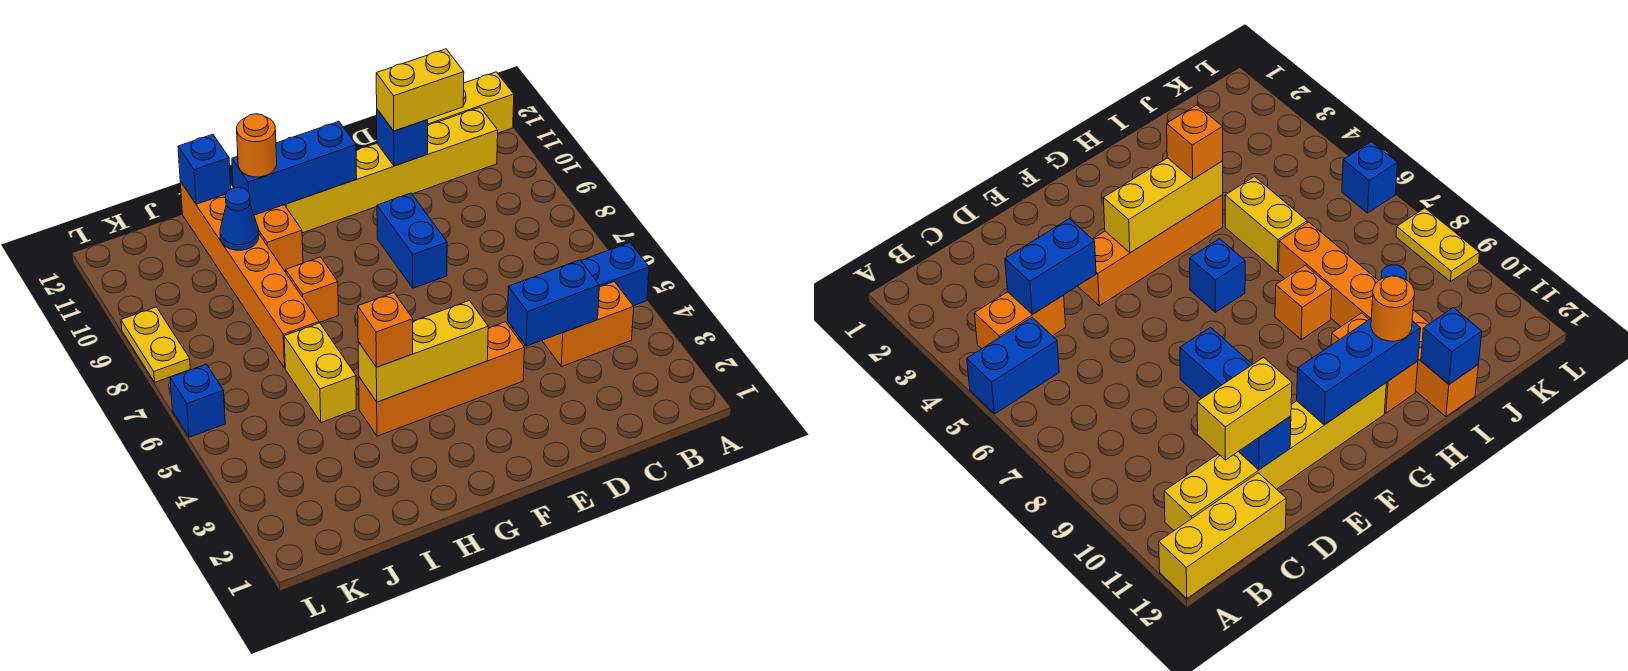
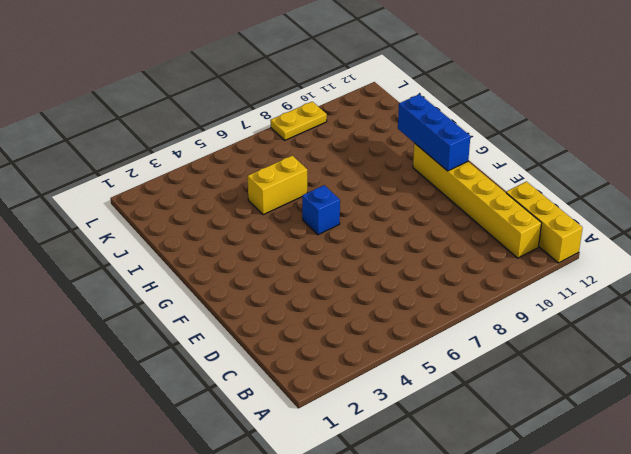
none -> blue brick A5:B5 level 1
none -> orange brick B4:C4 level 1
none -> orange brick E4:H4 level 1

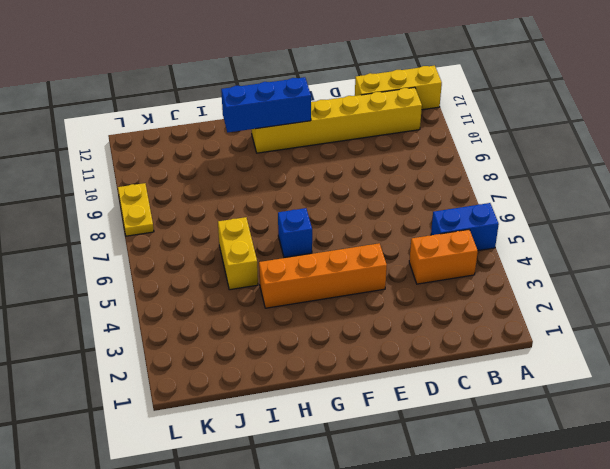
none -> blue brick E8:E9 level 1
none -> orange brick H8 level 1
none -> orange brick H10:H11 level 1

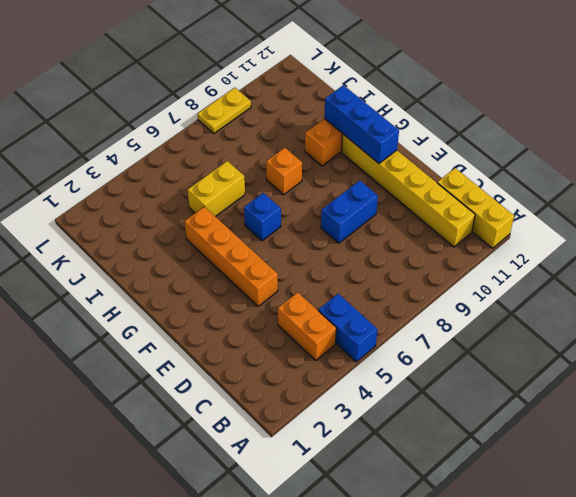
none -> orange brick I7:I12 level 1
none -> blue brick L6 level 1
none -> blue brick C4:D4 level 2

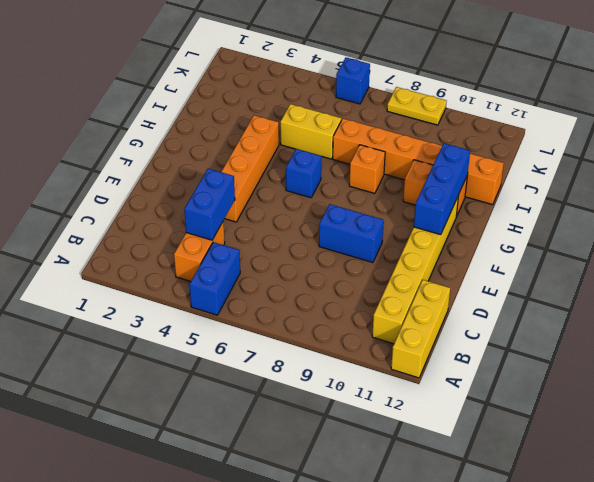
none -> blue brick D11 level 2
none -> yellow brick F4:H4 level 2
none -> blue cone I10 level 2

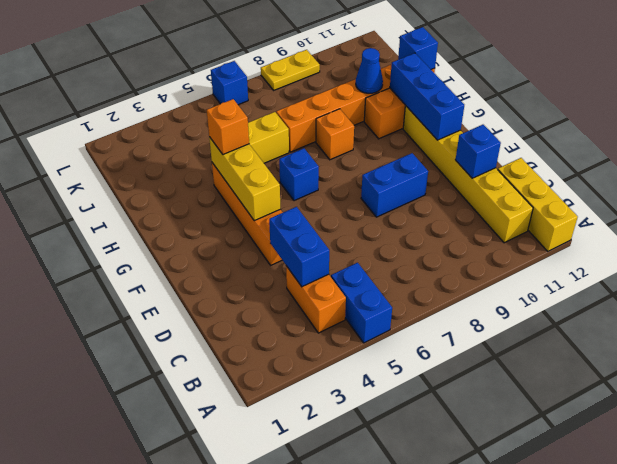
none -> yellow brick C11:D11 level 3
none -> orange round brick H11 level 3

